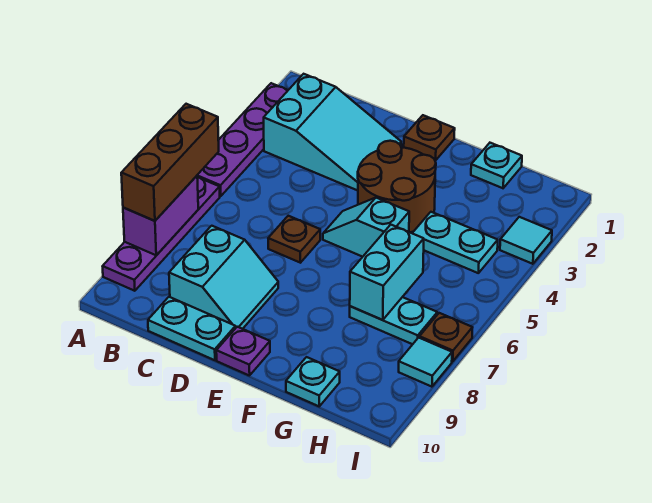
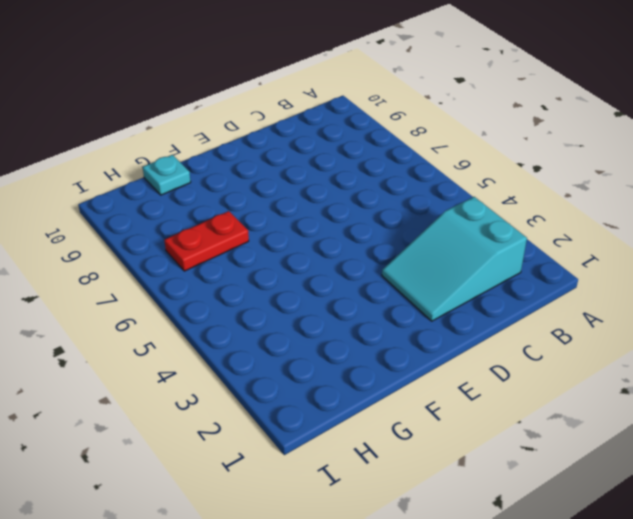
red plate G7:H7 level 1 -> cyan plate G7:H7 level 1
none -> purple plate A2:A5 level 1
none -> purple plate A6:A9 level 1
none -> cyan slope C8:D9 level 1 top C

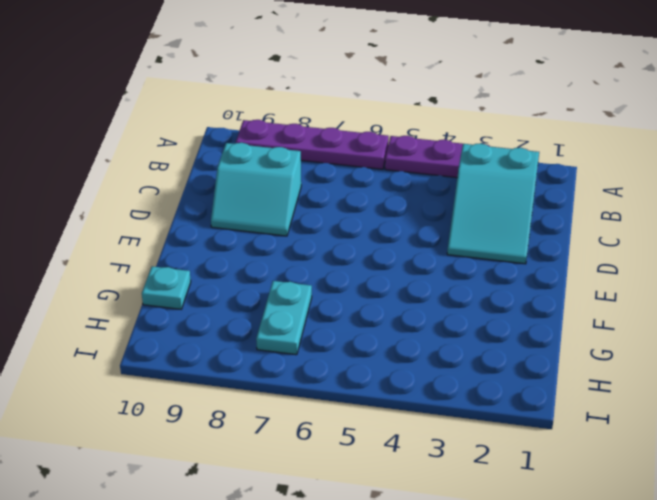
none -> cyan plate C10:D10 level 1
none -> brown plate D6 level 1
none -> brown plate E1 level 1

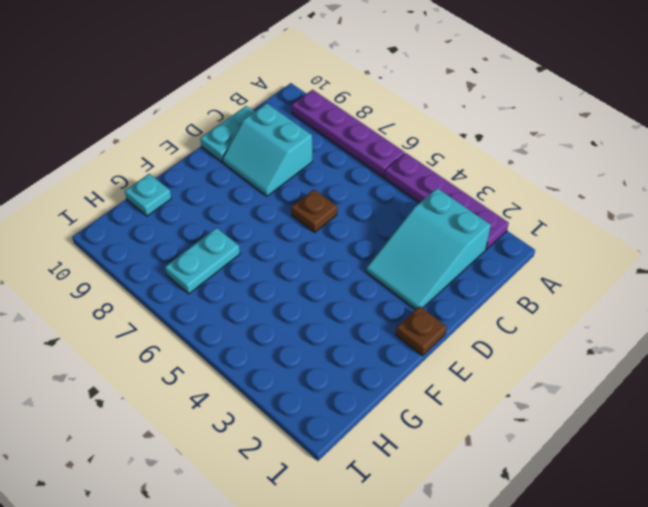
none -> brown round brick E3:F4 level 1
none -> cyan slope E5:F5 level 1 top F
none -> purple plate E10 level 1

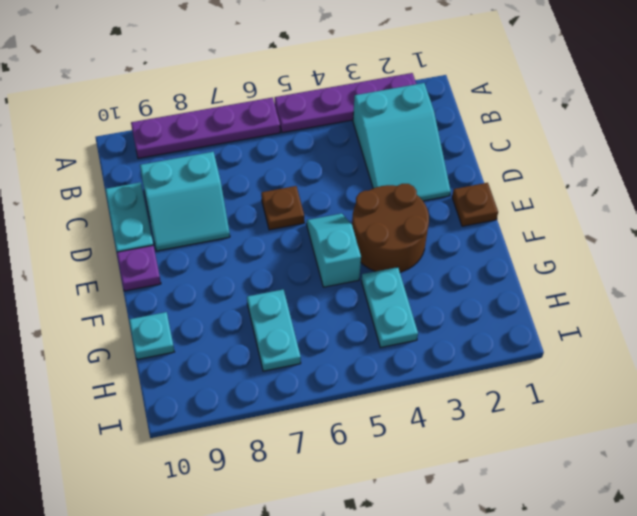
none -> cyan plate G1 level 1
none -> cyan tile I3 level 1
none -> brown plate I7 level 1

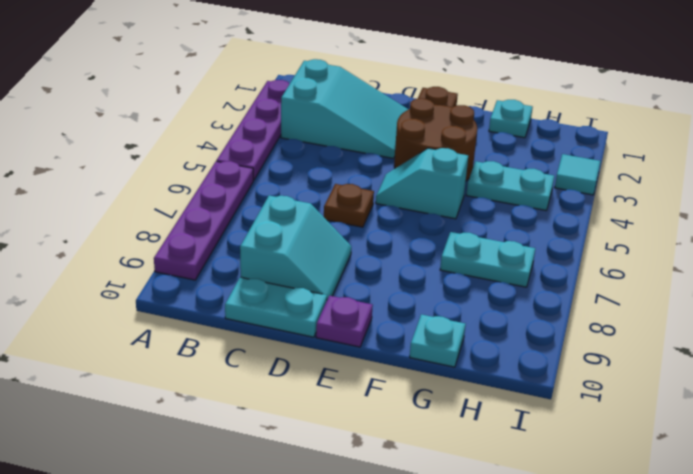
none -> brown plate I7 level 1
none -> cyan tile I8 level 1
none -> purple brick A7:A8 level 2

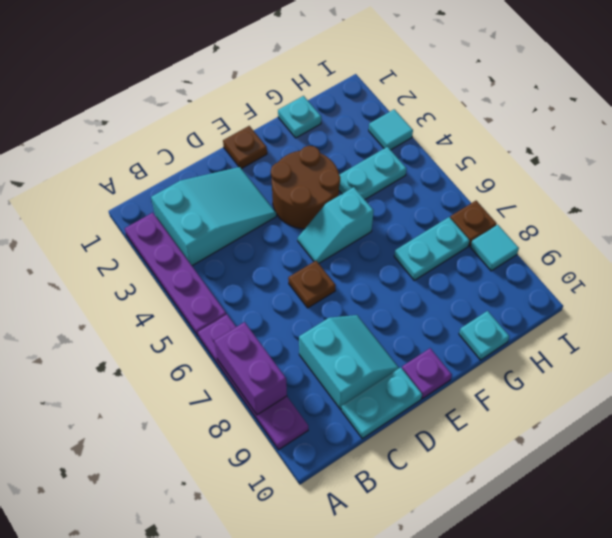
none -> cyan brick G6:G7 level 2
none -> brown brick A6:A8 level 3

